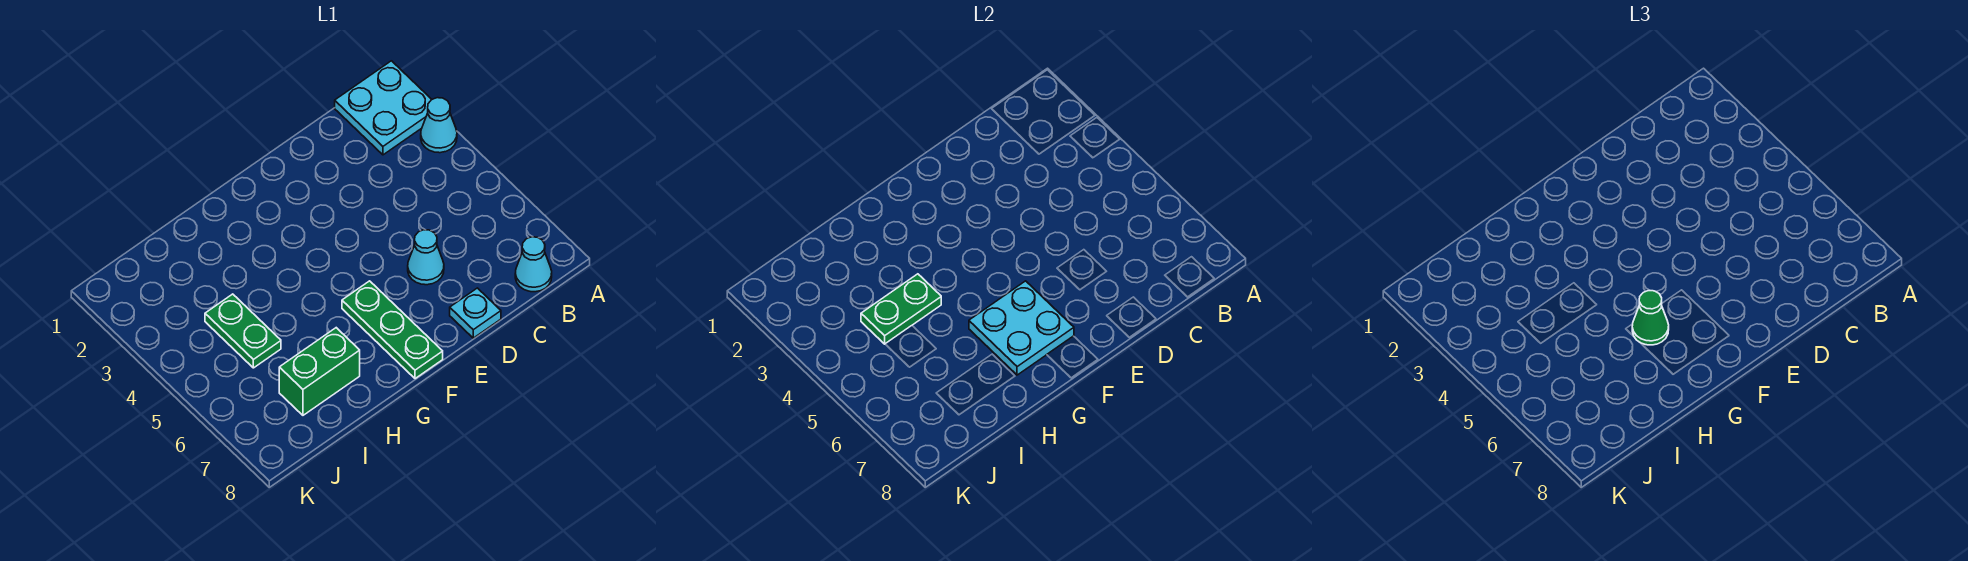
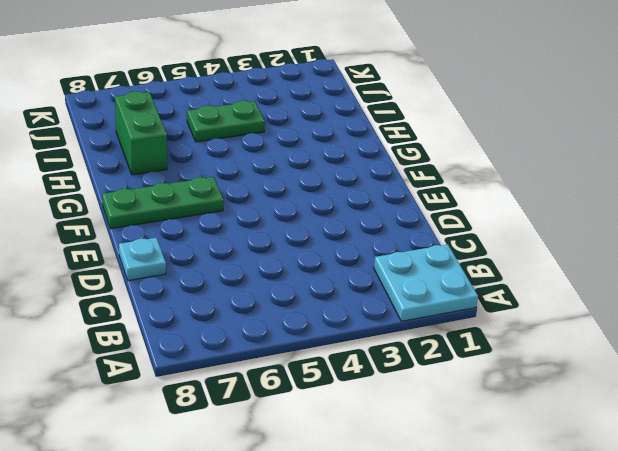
none -> cyan cone A3 level 1
none -> cyan cone B8 level 1

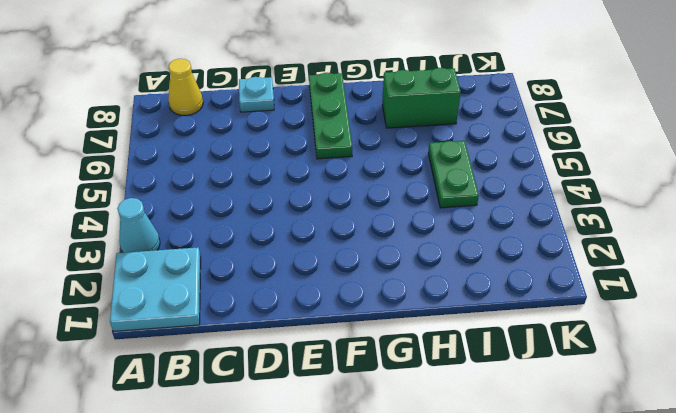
yellow cone B8 level 1 -> cyan cone B8 level 1
none -> cyan cone D6 level 1
none -> cyan plate F6:G7 level 2

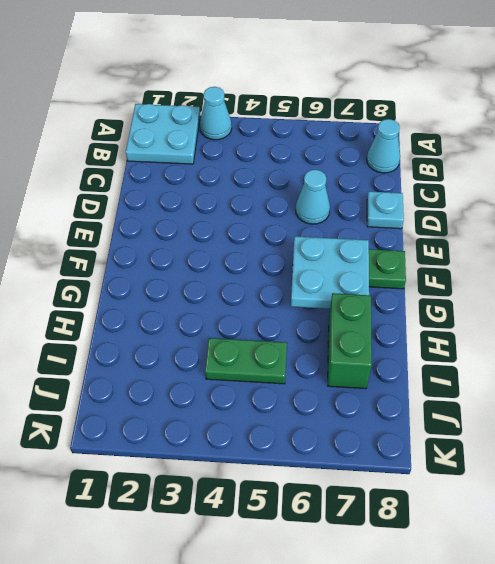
none -> green plate H4:I4 level 2
none -> green cone G6 level 3

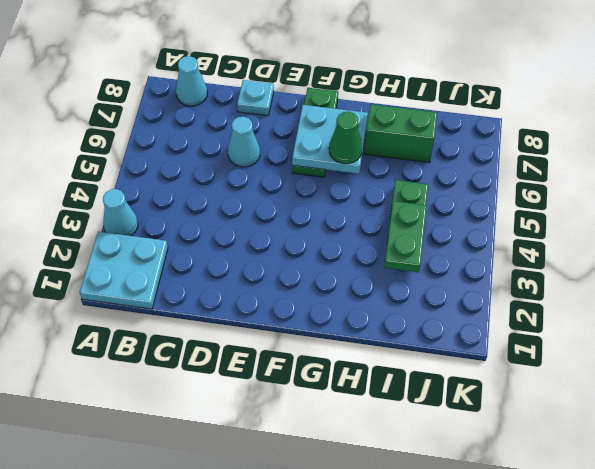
green plate I3:I4 level 2 -> green plate H4:I4 level 2

